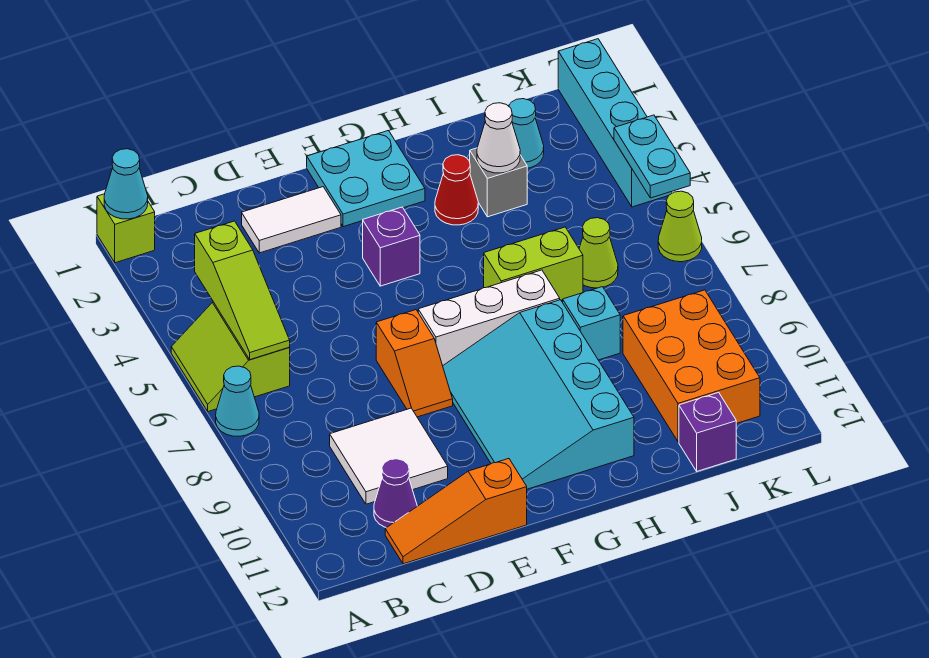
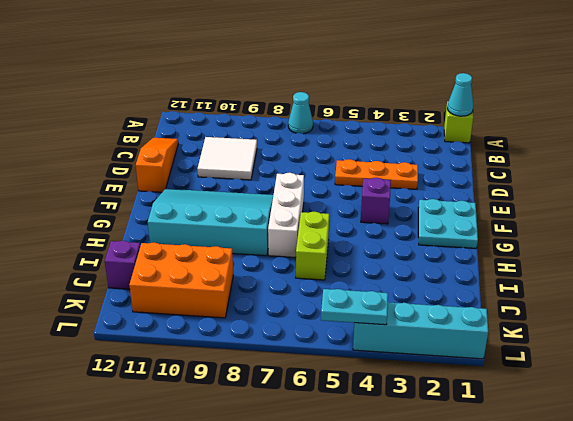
orange plate D3:D5 level 1 -> none
none -> lime slope A5:B6 level 1 top B
none -> purple cone C11 level 1
none -> white tile D2:E2 level 1

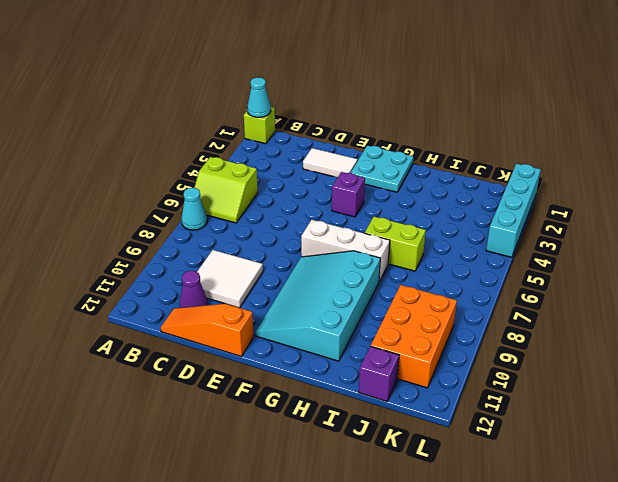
lime slope A5:B6 level 1 top 5 -> lime slope A5:B6 level 1 top B
none -> orange slope E7:E8 level 1 top 7
none -> red cone H3 level 1
none -> grey brick I3 level 1

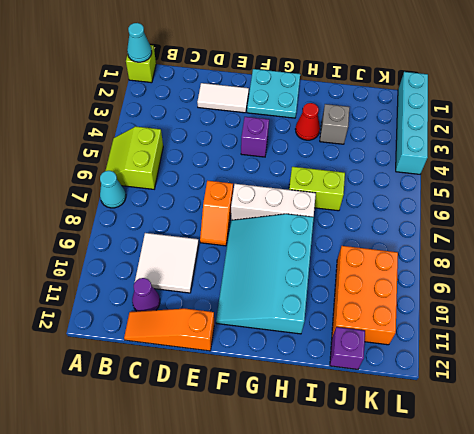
none -> cyan brick I8 level 1
none -> cyan cone J2 level 1
none -> lime cone J6 level 1

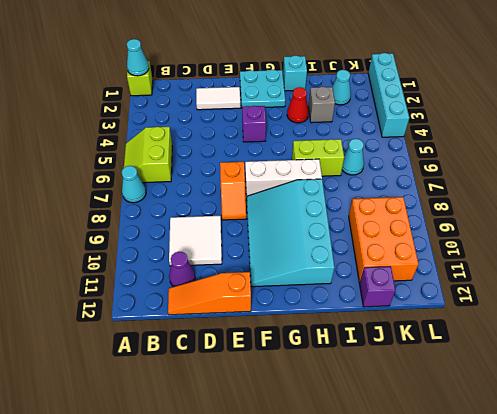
cyan brick H1 level 1 -> cyan brick I8 level 1
cyan cone J6 level 1 -> lime cone J6 level 1
none -> lime cone L6 level 1
none -> lime slope B4:B6 level 2 top 4
none -> white cone I3 level 2

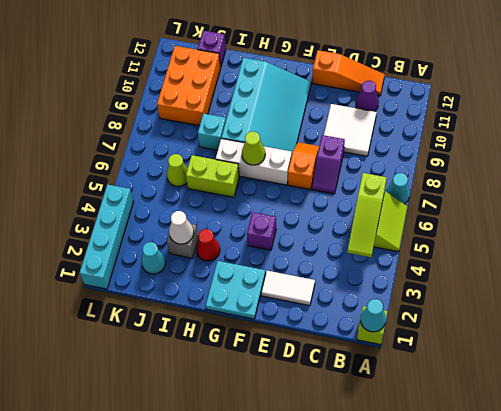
lime slope B4:B6 level 2 top 6 -> lime slope B4:B6 level 2 top 4
purple slope D7:D8 level 1 top 8 -> none
lime cone G7 level 2 -> lime cone L6 level 1
none -> cyan plate L4:L5 level 2

